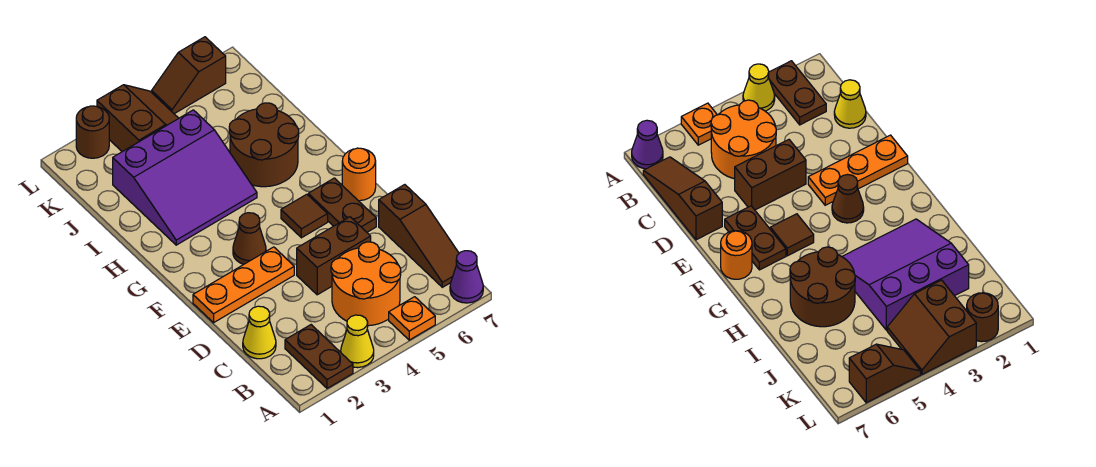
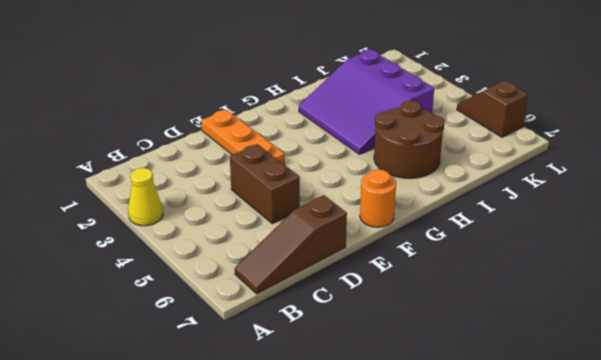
none -> brown plate A2:B2 level 1
none -> orange plate A5 level 1
none -> purple cone A7 level 1

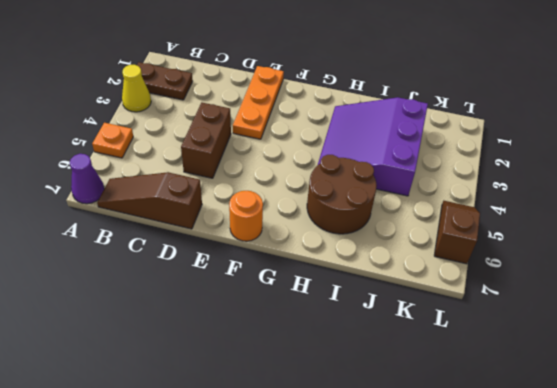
none -> orange round brick B4:C5 level 1
none -> yellow cone C1 level 1
none -> brown plate E6:F6 level 1

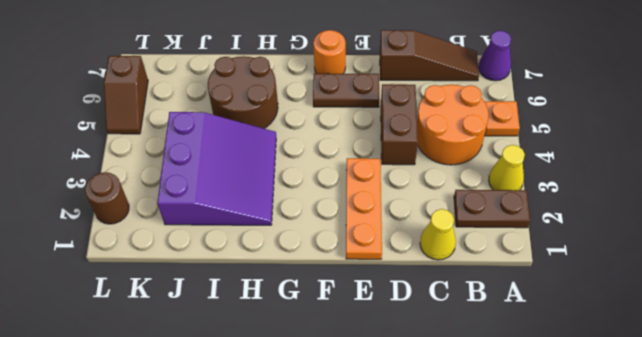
none -> brown cone F3 level 1
none -> brown tile F5 level 1
none -> brown slope K3:L4 level 1 top 3

